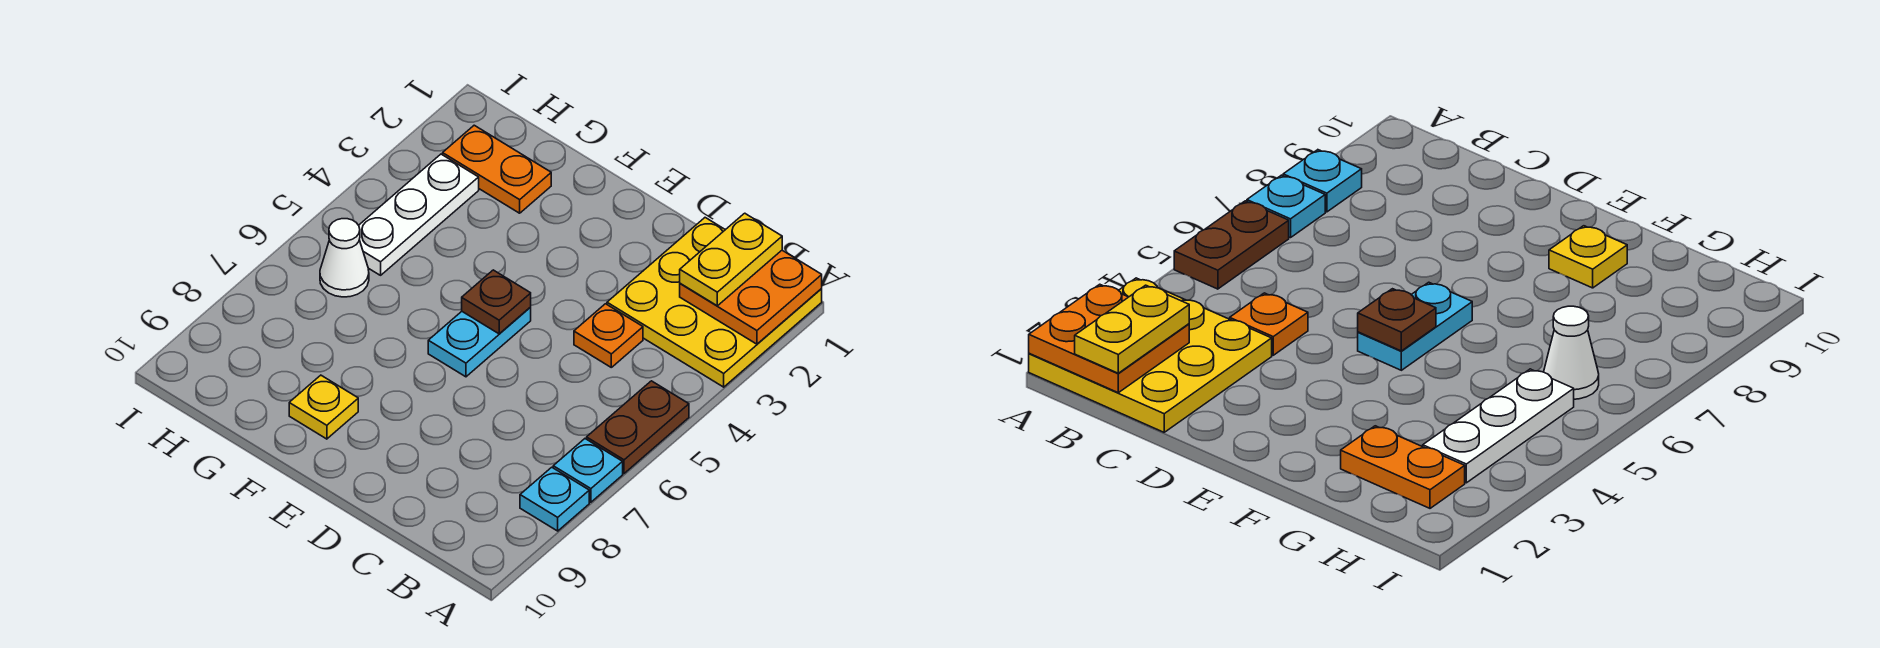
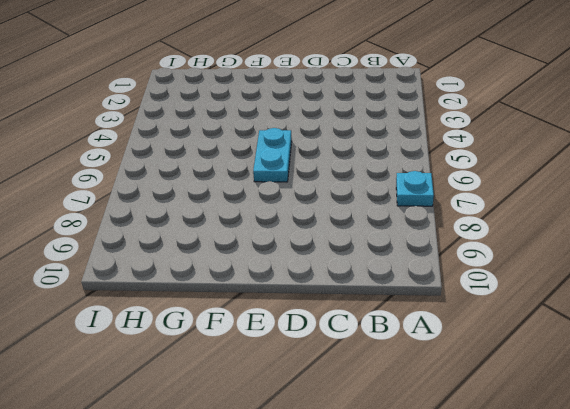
none -> yellow plate A1:C3 level 1
none -> brown plate A5:A6 level 1
none -> cyan plate A8 level 1

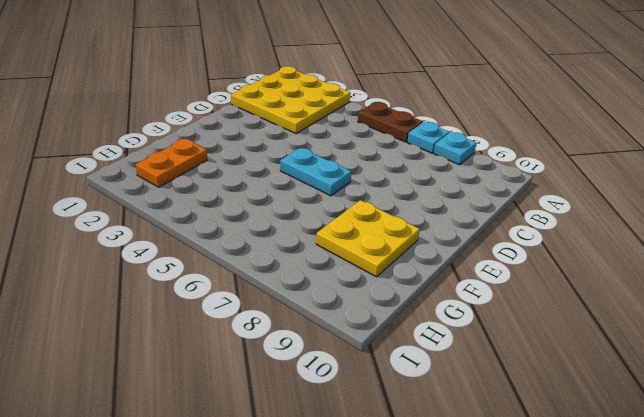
yellow plate F8:G9 level 1 -> yellow plate F9 level 1
none -> orange plate C4 level 1
none -> white plate H3:H5 level 1
none -> white cone H6 level 1

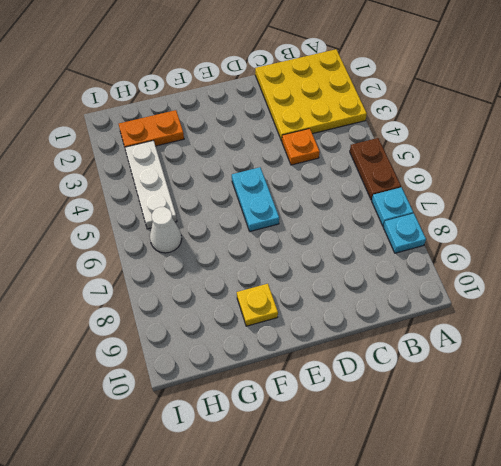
none -> orange plate A1:B2 level 2
none -> brown plate E5 level 2
none -> yellow plate B1:B2 level 3

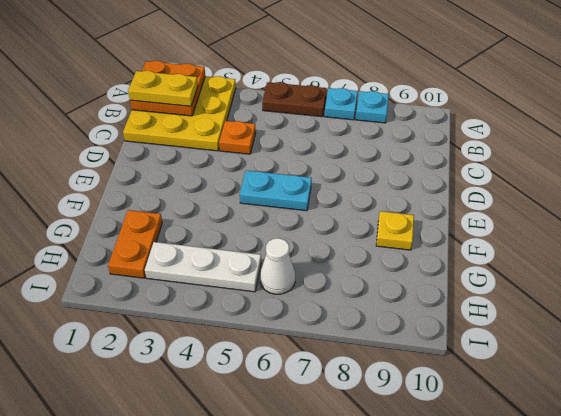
none -> brown plate E5 level 2

